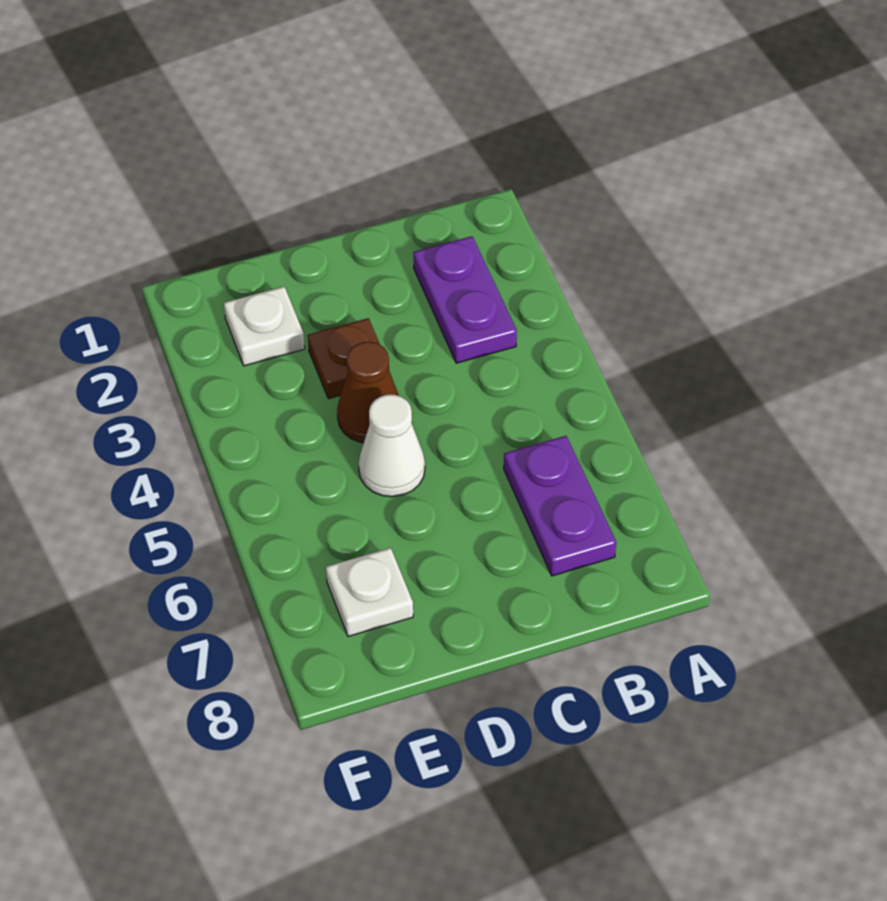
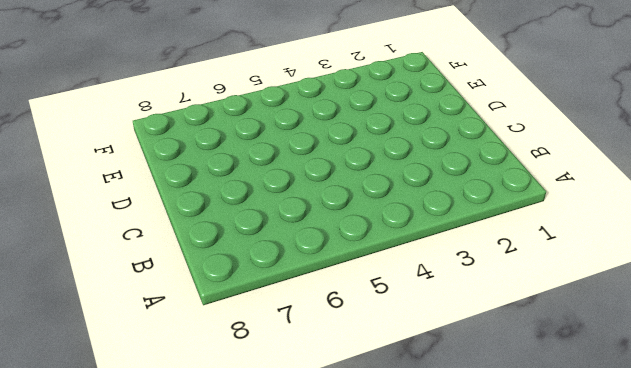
none -> purple plate B2:B3 level 1
none -> purple plate B6:B7 level 1

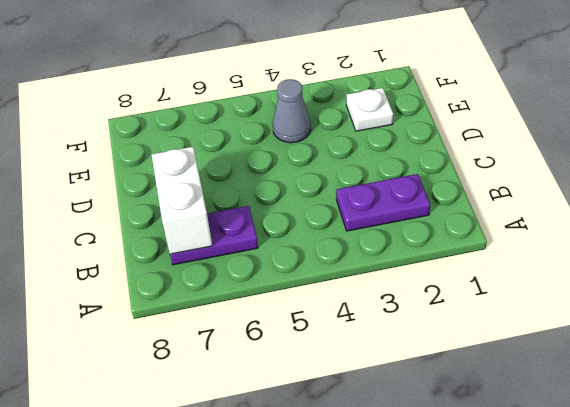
white brick B7:C7 level 2 -> none
grey cone E4 level 1 -> none
none -> brown plate D3 level 1
none -> brown cone D4 level 1

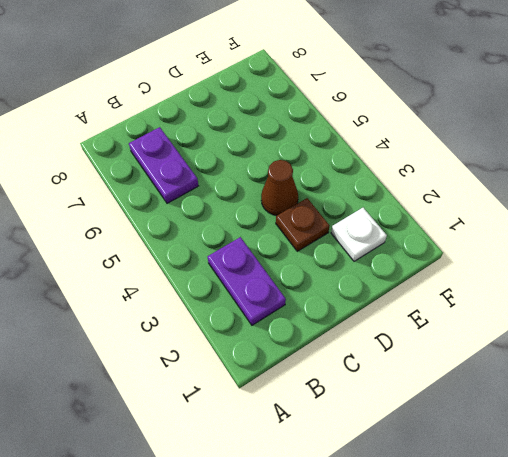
none -> white cone D5 level 1
none -> white plate E7 level 1

